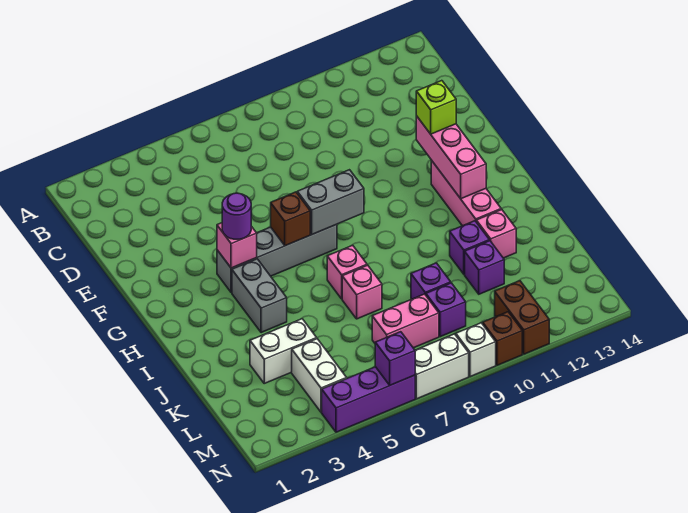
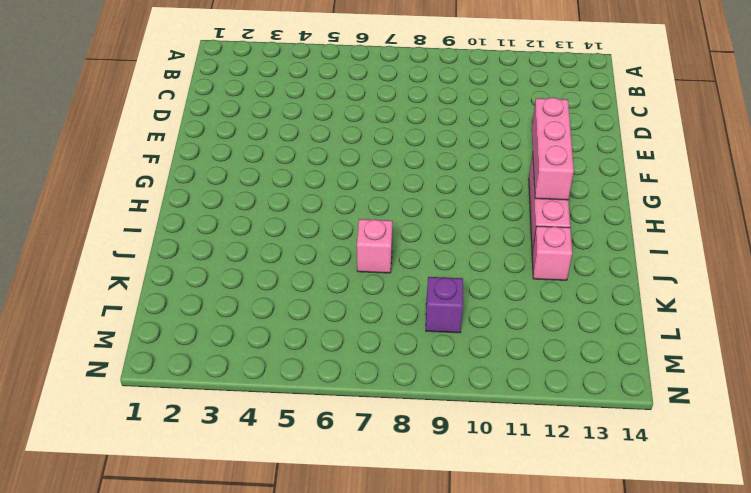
none -> grey brick G4:G7 level 1
none -> grey brick H4:I4 level 1
none -> pink brick I7 level 1

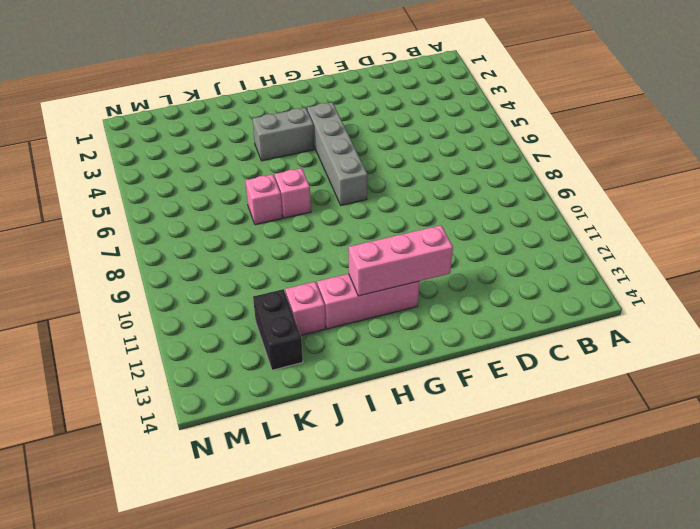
black brick K12:K13 level 1 -> none
none -> purple brick J11 level 1
none -> white brick K3:K4 level 1
none -> purple brick K9 level 1

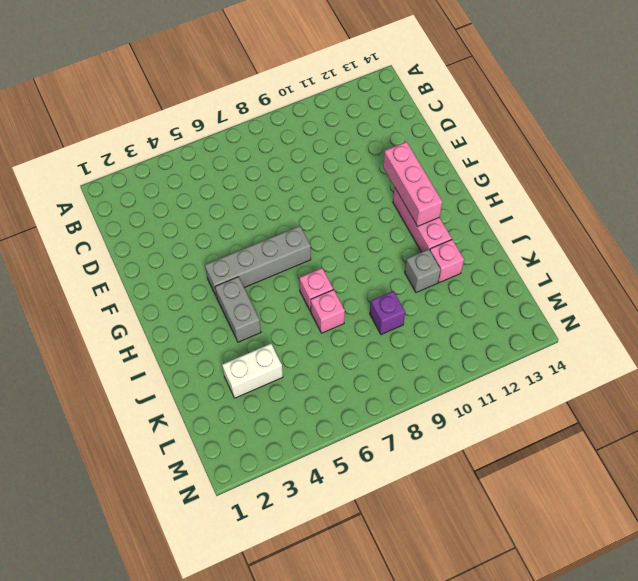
grey brick J11 level 1 -> purple brick J11 level 1
none -> purple brick K11 level 1
none -> white brick L4:M4 level 1
none -> pink brick L7:L8 level 1

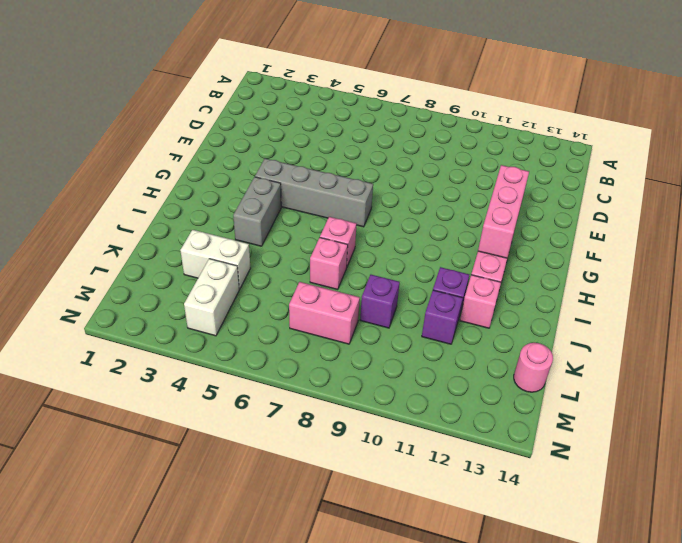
pink round brick L14 level 1 -> none
none -> purple brick L9 level 1
none -> brown brick M11:N11 level 1
none -> purple brick N4:N6 level 1

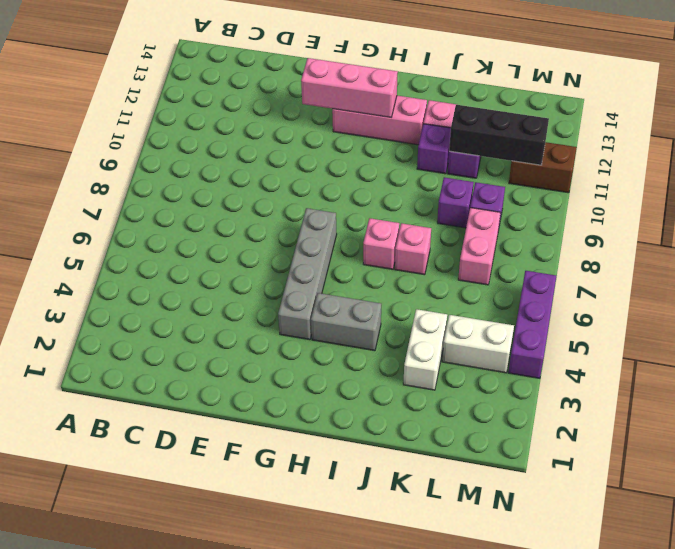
black brick K11:M11 level 2 -> none
none -> white brick N7:N8 level 1
none -> white brick N9 level 1
none -> brown brick N10 level 1

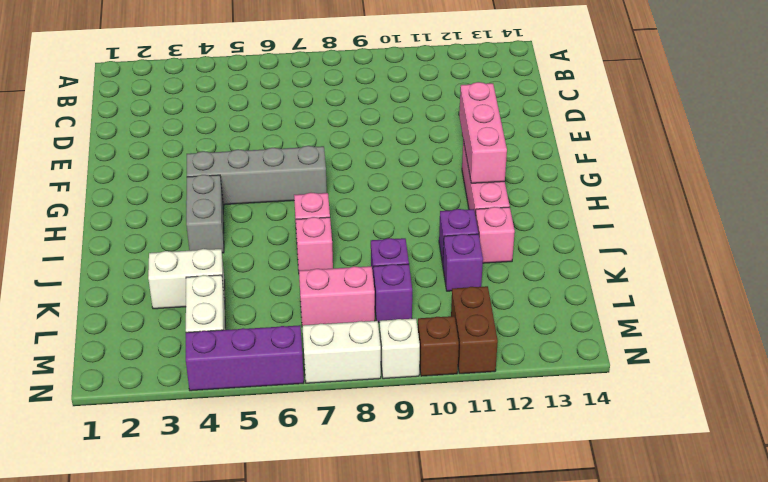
none -> pink brick G4 level 2
none -> brown brick G6 level 2
none -> grey brick G7:G8 level 2

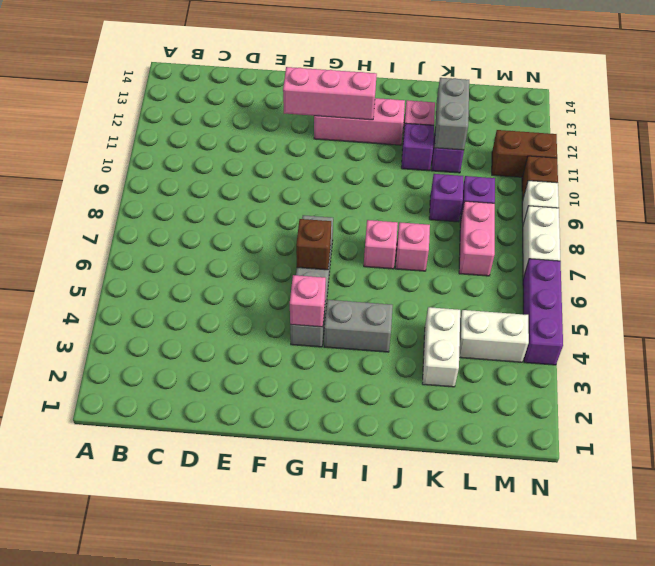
grey brick K11:K12 level 2 -> grey brick G7:G8 level 2
none -> purple brick N6 level 2
none -> lime brick F12 level 3
none -> purple round brick G4 level 3

